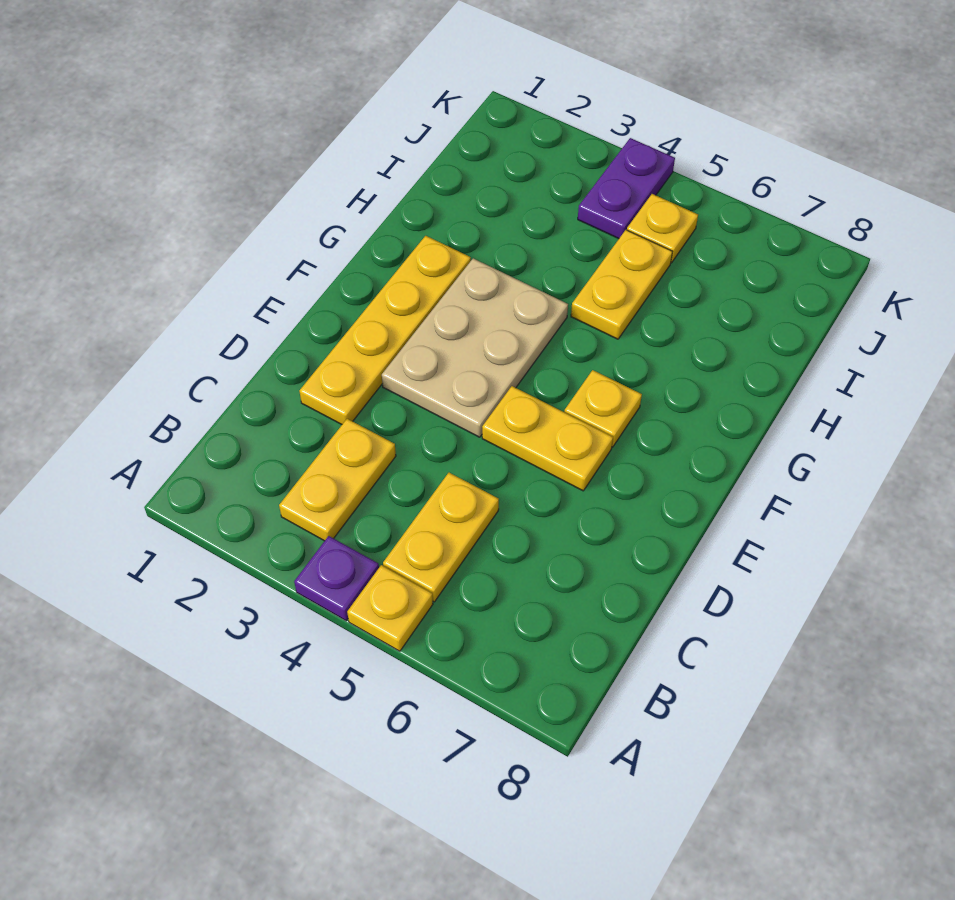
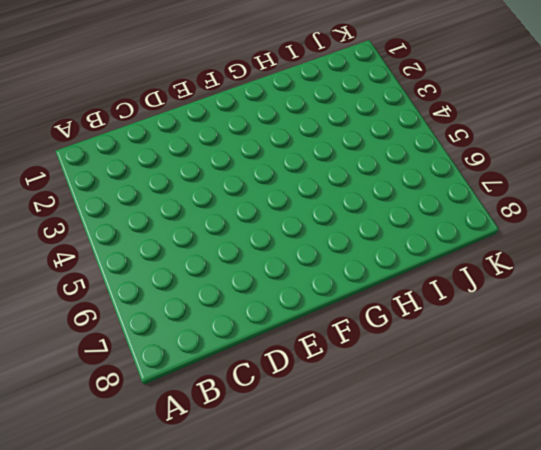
none -> purple plate A4 level 1
none -> yellow plate A5 level 1

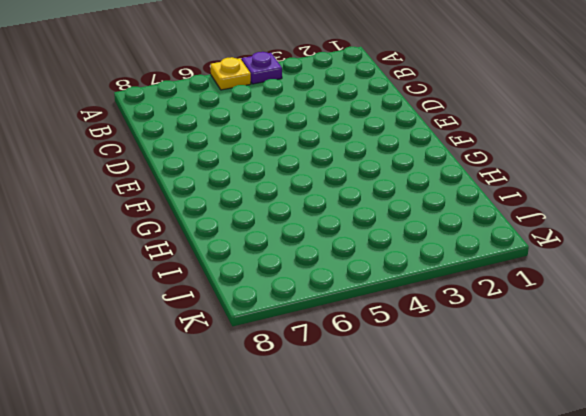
none -> yellow plate B3:C3 level 1
none -> yellow plate B5:C5 level 1

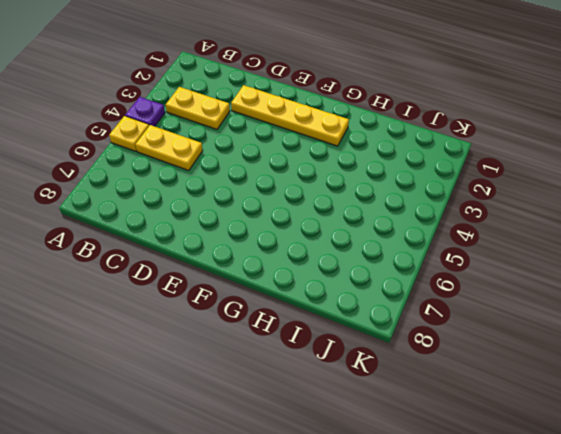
none -> tan plate E3:G4 level 1
none -> yellow plate E5:E6 level 1

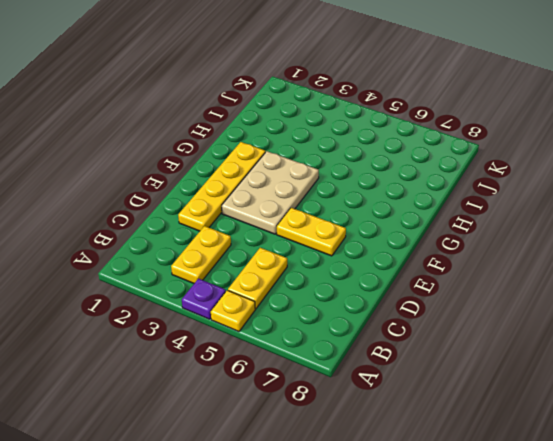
none -> yellow plate F6 level 1
none -> yellow plate H5:I5 level 1

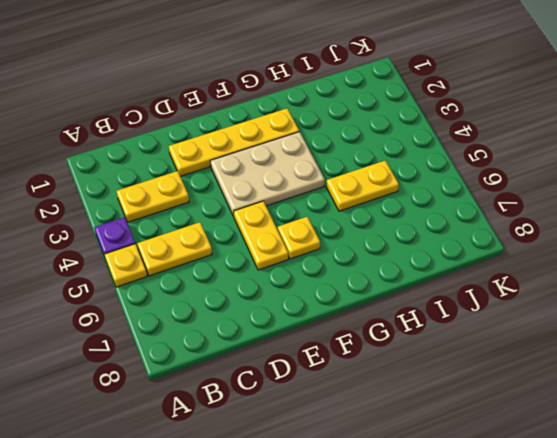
none -> purple plate J4:K4 level 1
none -> yellow plate J5 level 1

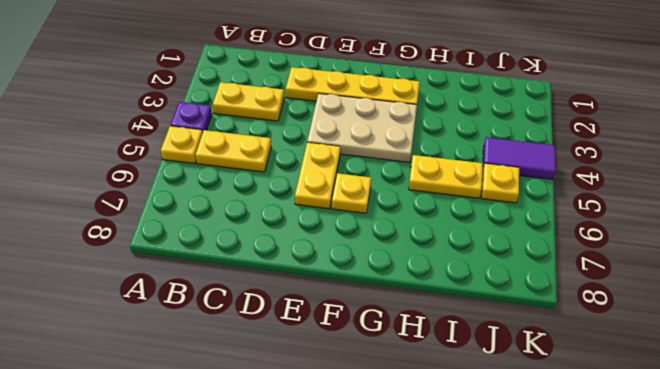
purple tile J4:K4 level 1 -> purple plate J4:K4 level 1

